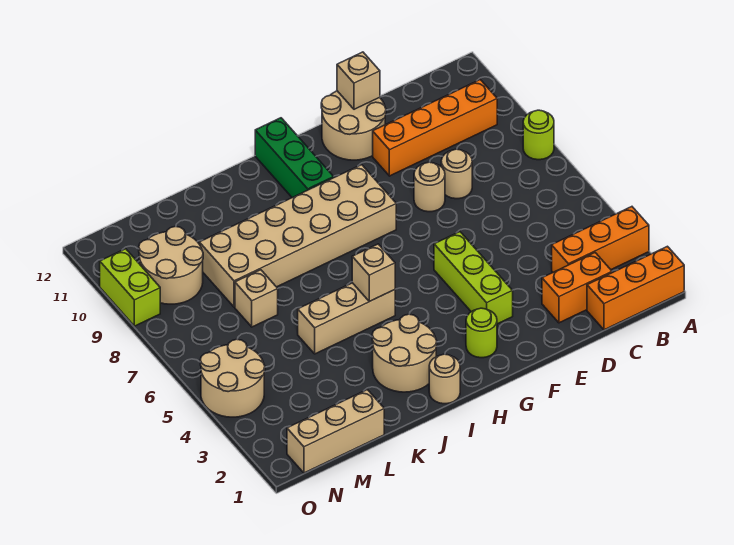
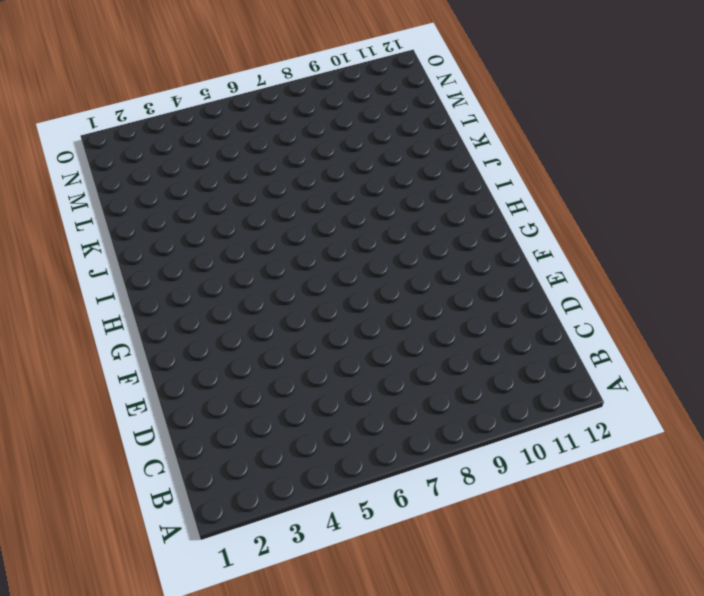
none -> orange brick A1:C1 level 1
none -> orange brick A3:C3 level 1
none -> lime round brick A8 level 1

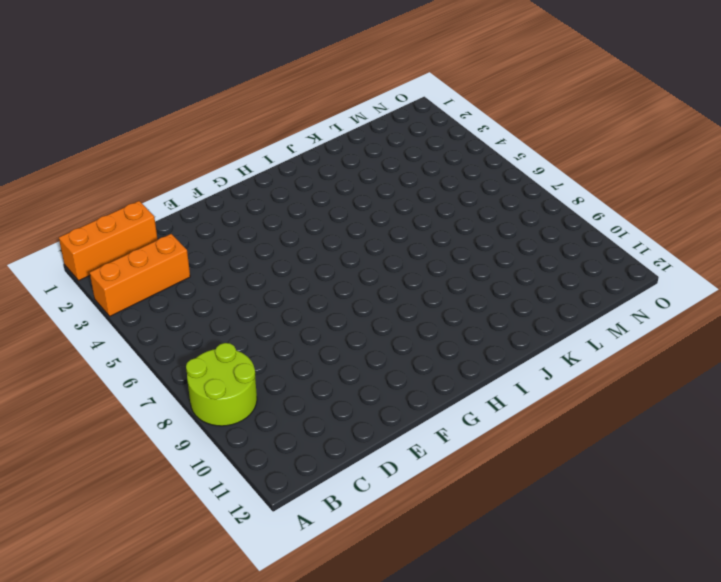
lime round brick A8:B9 level 1 -> lime round brick A8 level 1
none -> orange brick B10:E10 level 1
none -> orange brick C2:D2 level 1
none -> tan round brick D8 level 1

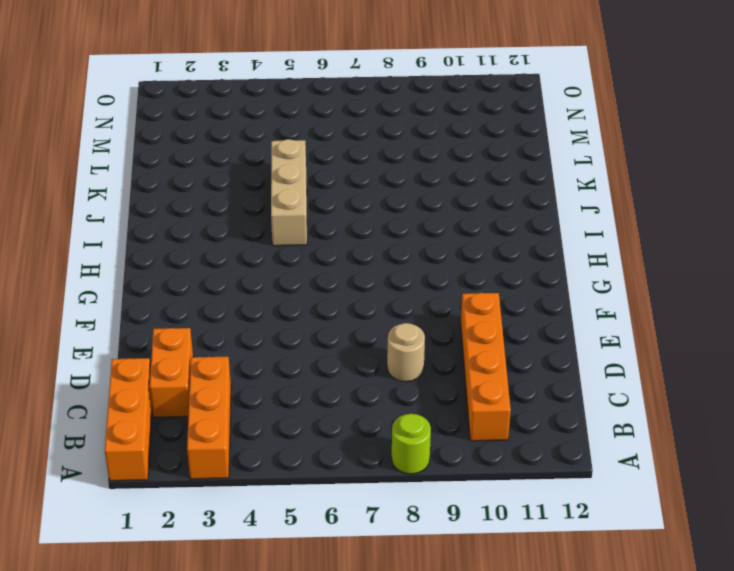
none -> tan round brick E8 level 1
none -> tan round brick E11:F12 level 1
none -> lime brick F3:F5 level 1

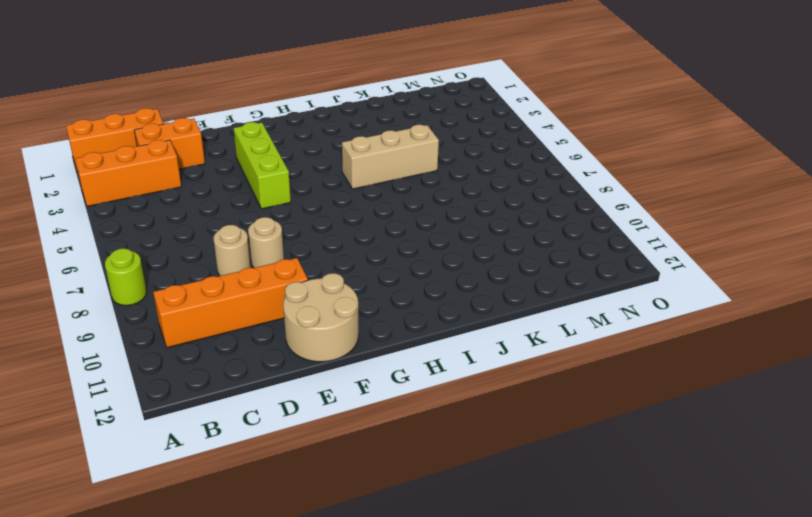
none -> lime round brick G2 level 1
none -> tan brick G8:L9 level 1
none -> green brick H10:H12 level 1

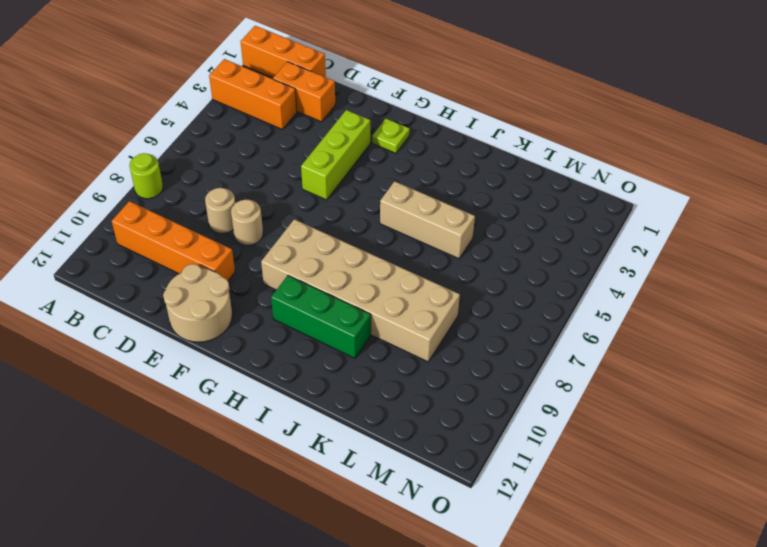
lime plate G2 level 1 -> lime round brick G2 level 1
green brick H10:J10 level 1 -> green brick H10:H12 level 1
none -> tan round brick I1 level 1
none -> tan round brick I2:J3 level 1
none -> tan brick L1:N1 level 1

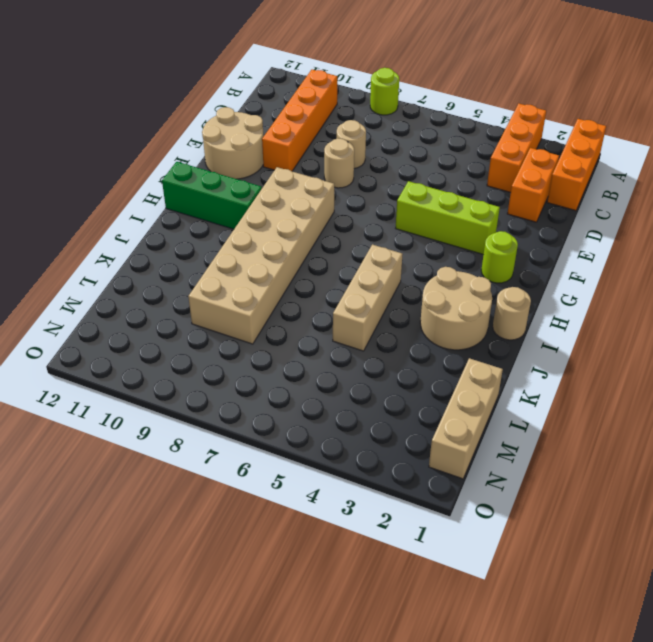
none -> tan brick L7 level 1
none -> tan round brick M9:N10 level 1
none -> tan round brick N4:O5 level 1

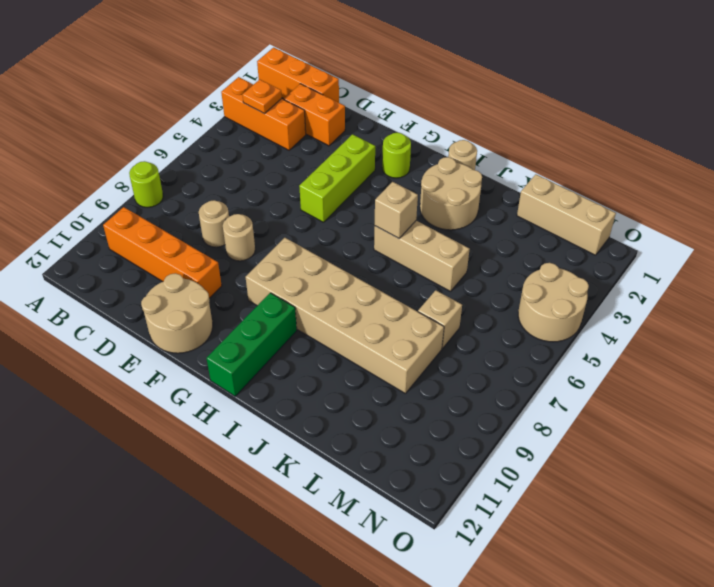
orange plate B3 level 2 -> none
none -> tan round brick M9:N10 level 1
none -> lime brick O9:O10 level 1
none -> tan brick E12 level 2

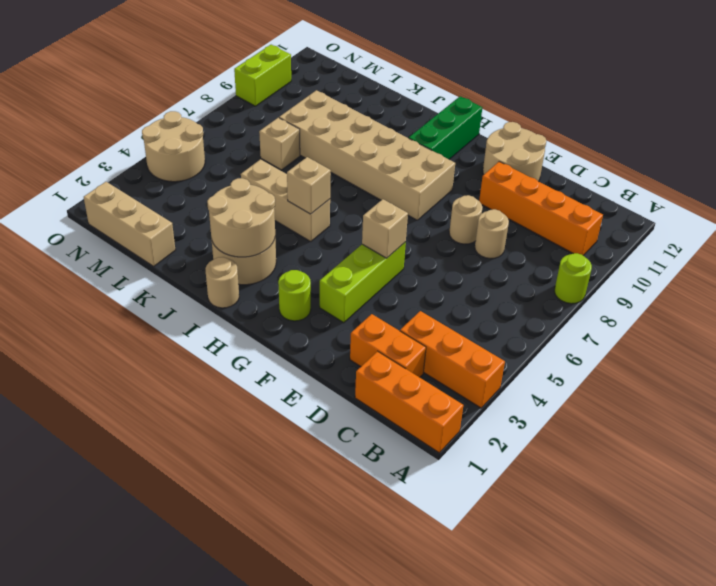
tan brick F5 level 2 -> tan brick E12 level 2
tan round brick I2:J3 level 2 -> tan round brick M9:N10 level 1

